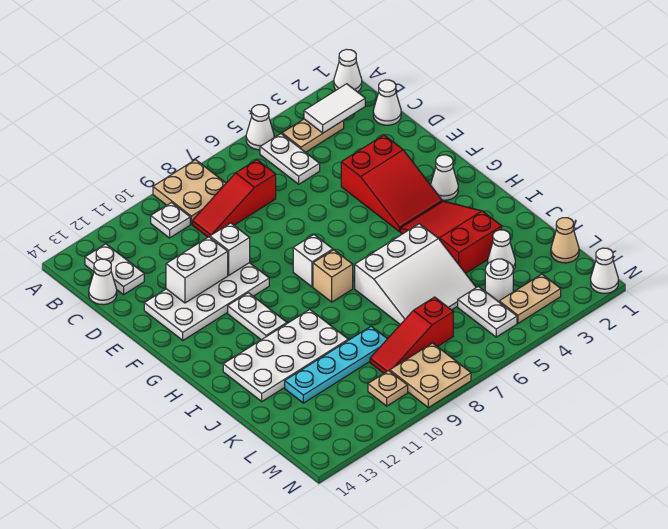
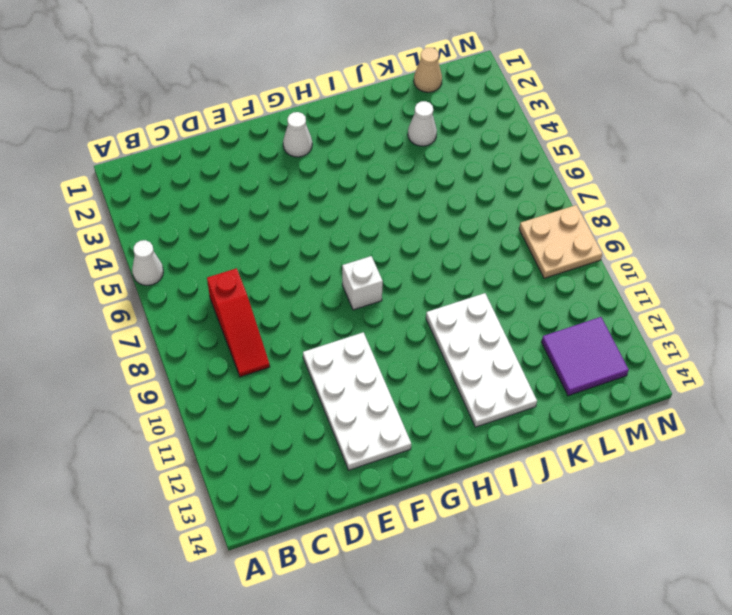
purple tile L12:M13 level 1 -> none
none -> white cone A1 level 1
none -> tan plate A8:B9 level 1
none -> tan plate B3:B4 level 1
none -> white plate B5:C5 level 1

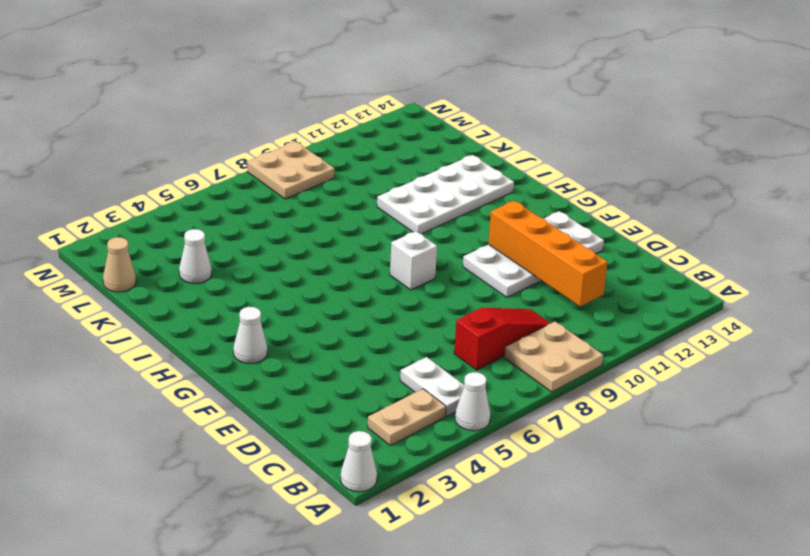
orange brick C11:F11 level 2 -> white brick E11:E12 level 2
none -> white plate B10 level 1
none -> white plate B13:C13 level 1
none -> white cone C1 level 1
none -> white cone C14 level 1

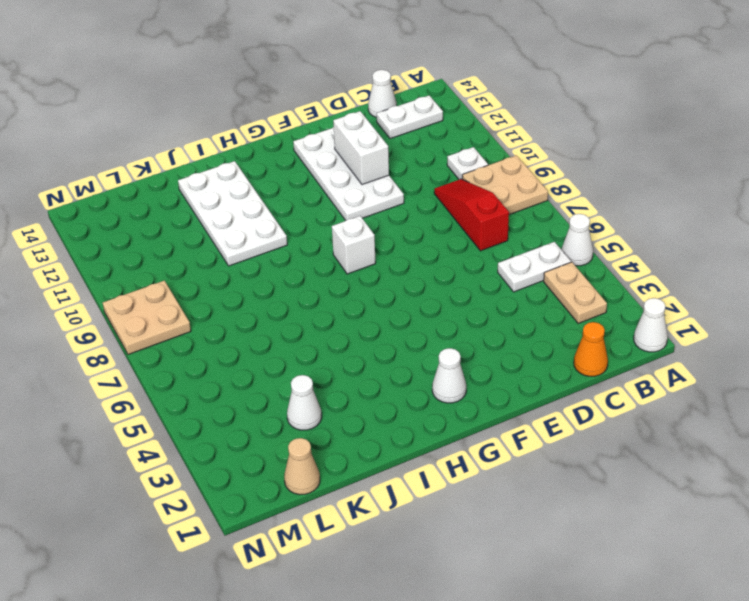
orange cone C1 level 1 -> white cone C1 level 1
none -> red slope E3:G4 level 1 top E
none -> white plate G11:H11 level 1
none -> red slope H3:J4 level 1 top J
none -> tan brick H8 level 1

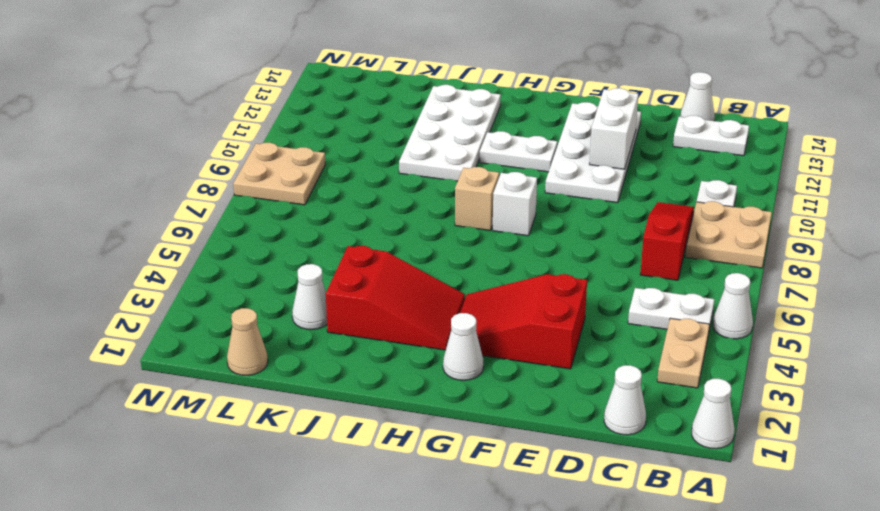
none -> white slope I5:K7 level 1 top I
none -> cyan plate K9:K12 level 1
none -> white round brick L4 level 1
none -> white plate L5:M5 level 1

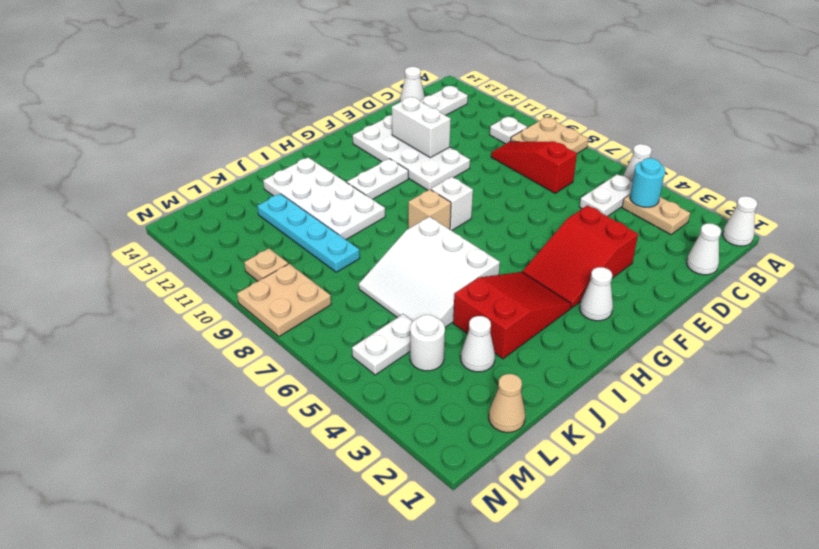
cyan round brick B4 level 2 -> none
none -> red slope L7:L9 level 1 top 7
none -> tan plate M3:M4 level 1
none -> white cone N1 level 1
none -> white tile B2:B3 level 2

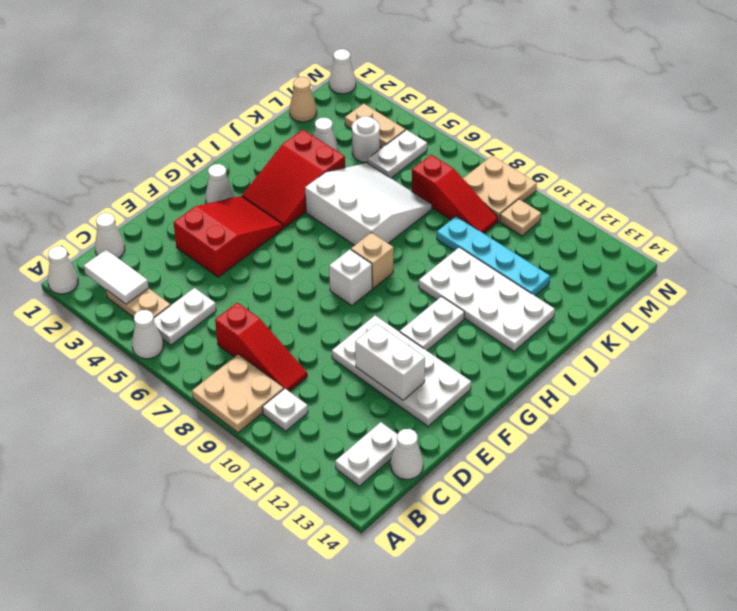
none -> white brick E10 level 2

